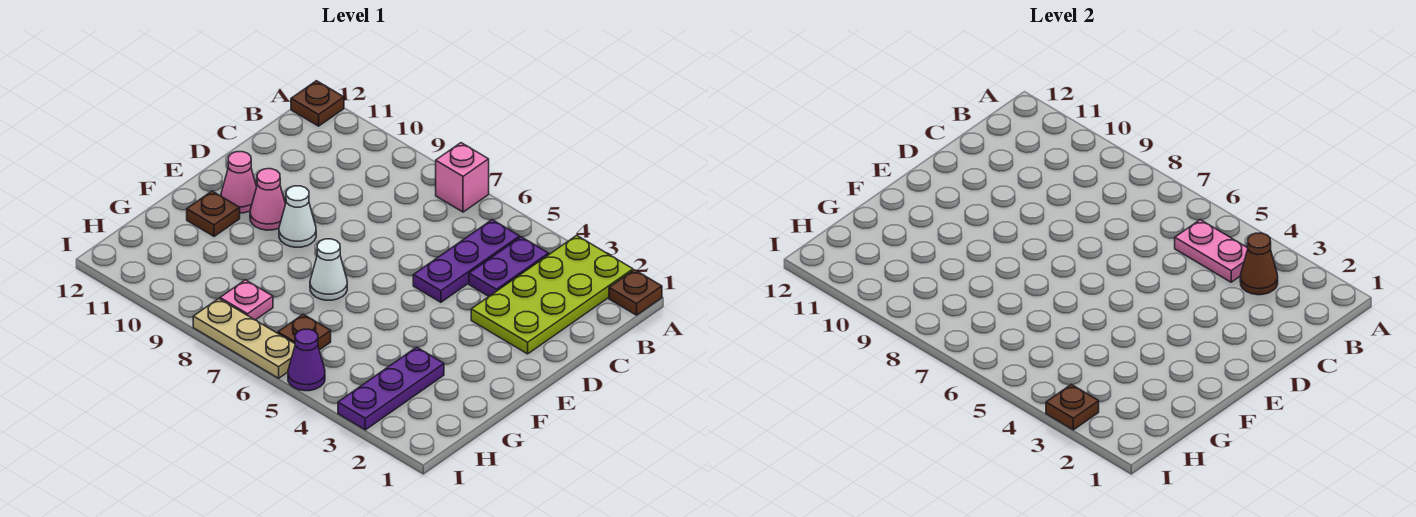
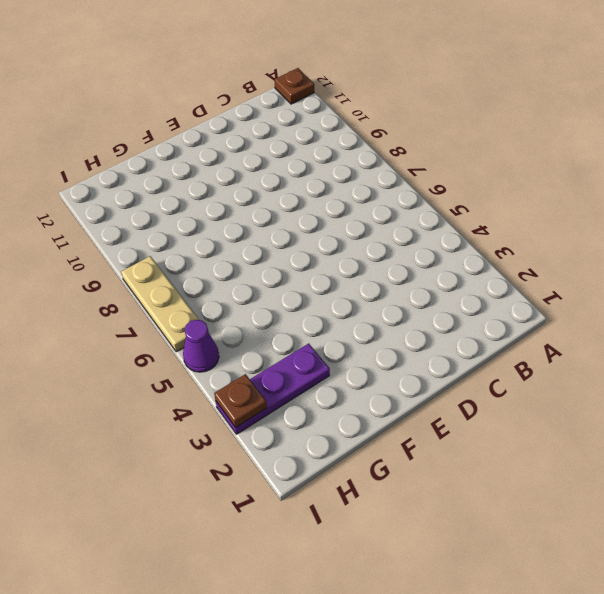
none -> brown plate A1 level 1
none -> lime plate A2:D3 level 1
none -> pink brick A7 level 1

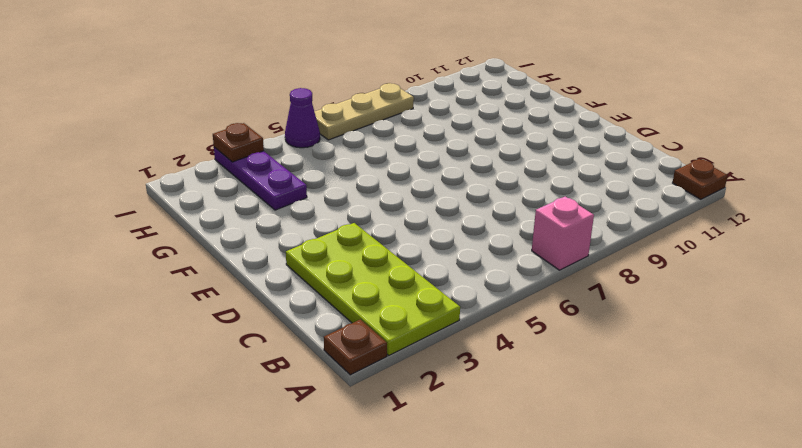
none -> purple plate B4:C4 level 1
none -> purple plate B5:D5 level 1
none -> white cone E9 level 1

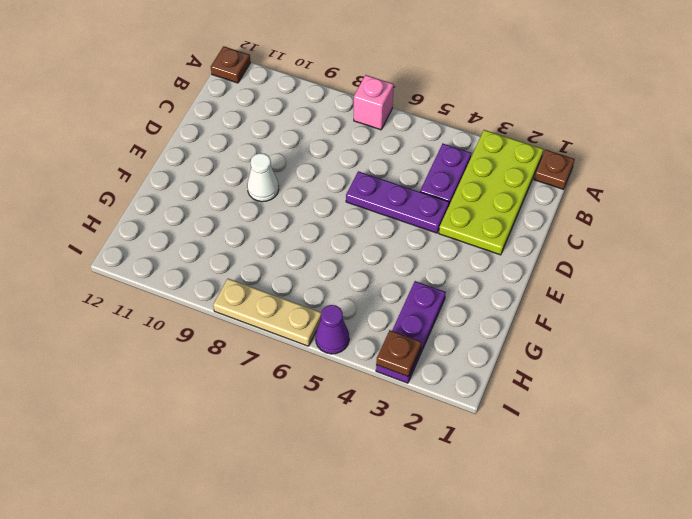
purple plate D4:D6 level 1 -> purple plate B5:D5 level 1
none -> pink cone E10 level 1
none -> pink cone E11 level 1
none -> white cone F7 level 1

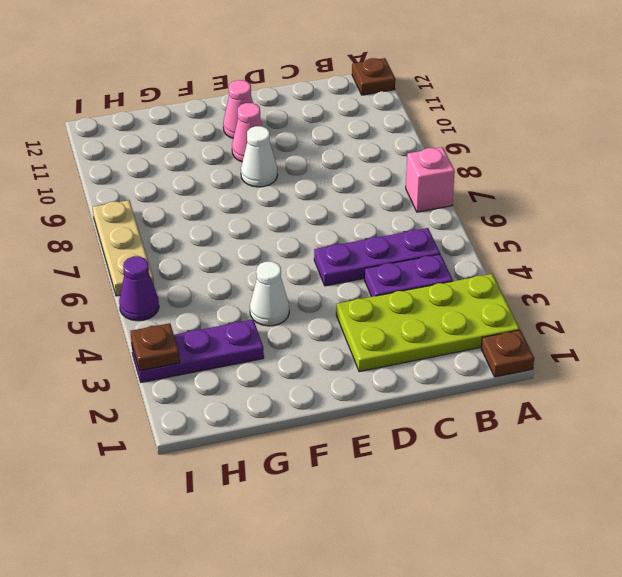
white cone F4 level 1 -> white cone F7 level 1
none -> brown plate F11 level 1
none -> brown plate H6 level 1
none -> pink plate H8 level 1

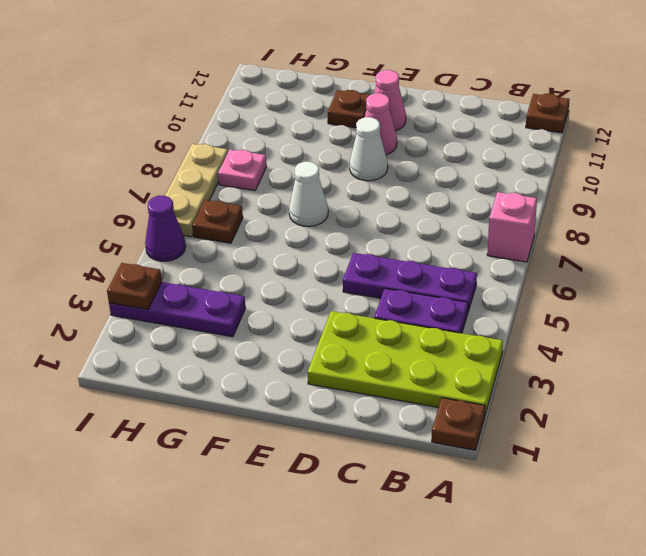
none -> brown cone B3 level 2
none -> pink plate B4:B5 level 2

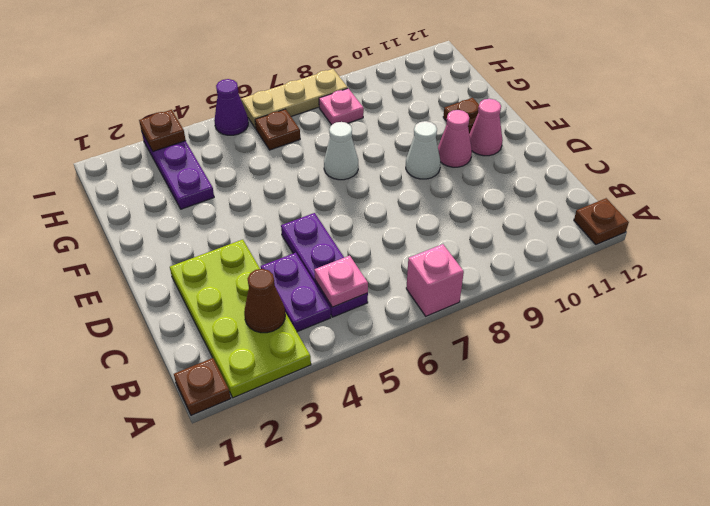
pink plate B5 level 2 -> pink plate B4:B5 level 2

